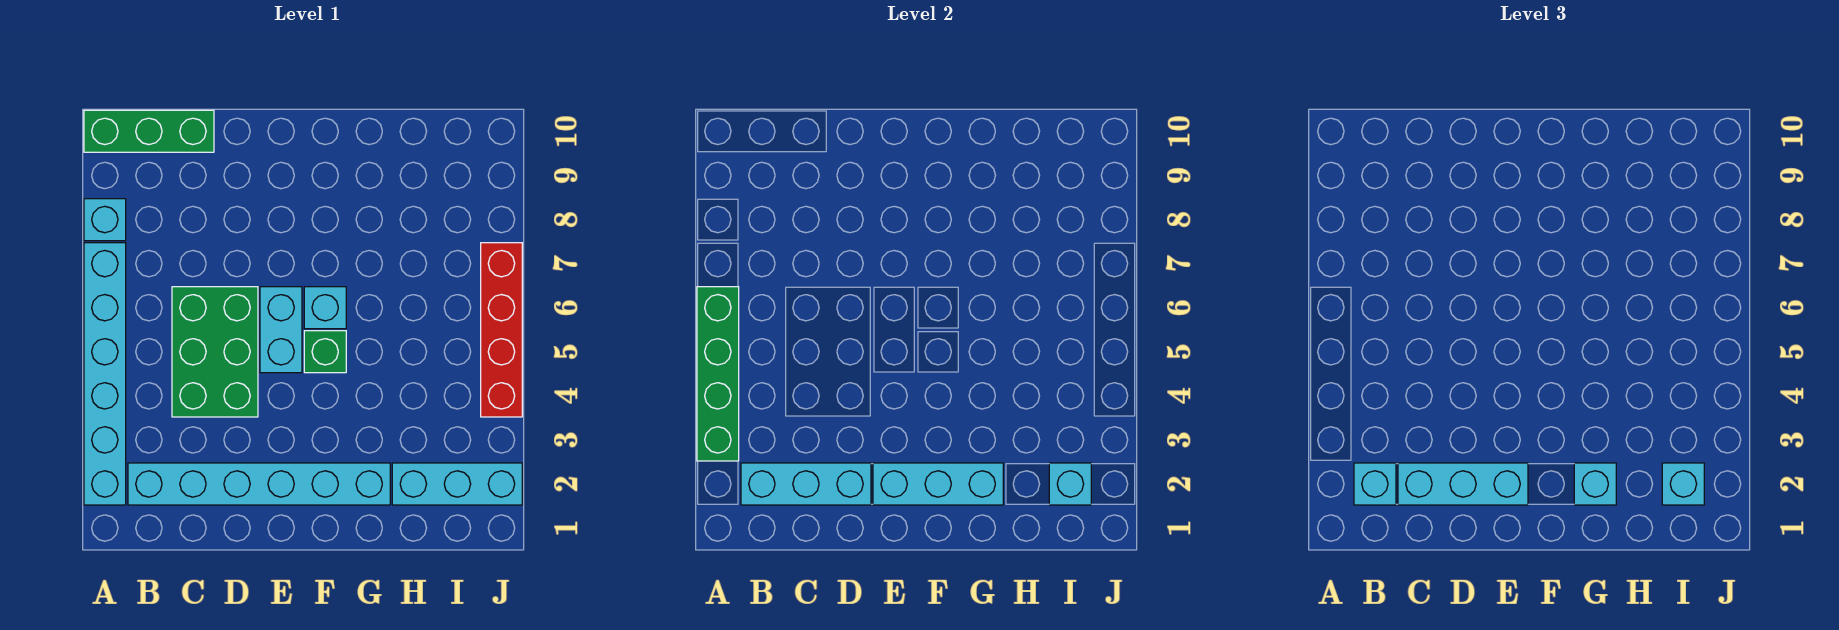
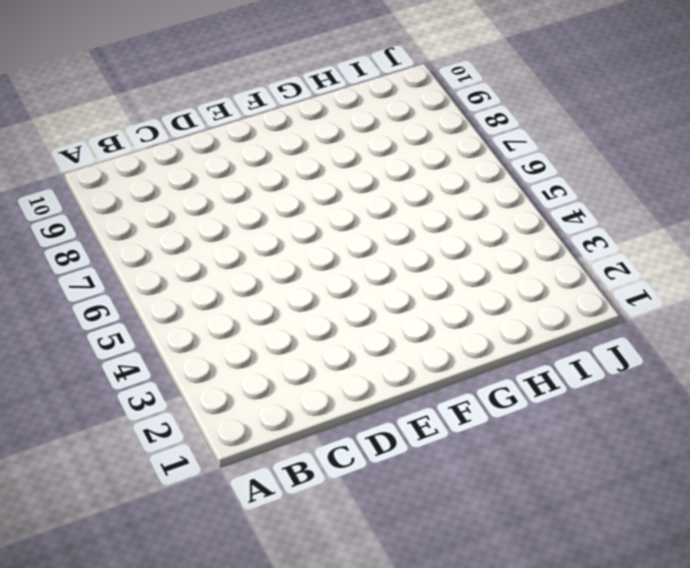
none -> cyan brick A2:A7 level 1
none -> cyan brick A8 level 1
none -> green brick A10:C10 level 1

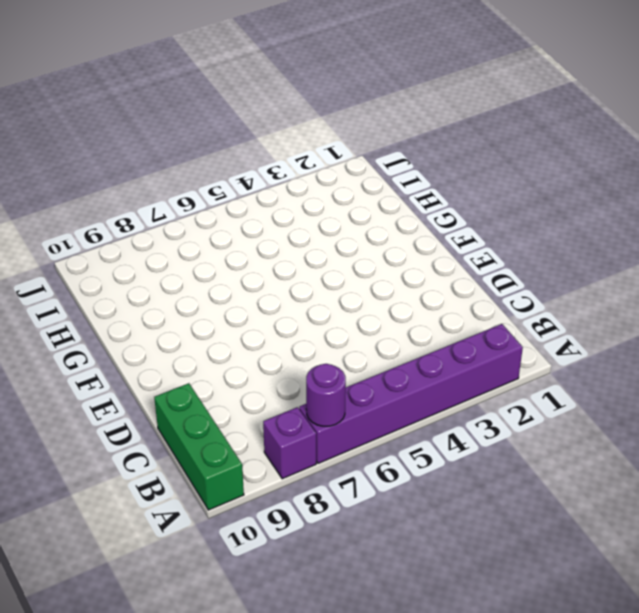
purple brick A2:A7 level 1 -> cyan brick A2:A7 level 1
purple round brick A7 level 2 -> none
purple brick A8 level 1 -> cyan brick A8 level 1
none -> cyan brick B2:G2 level 1
none -> green brick C4:D6 level 1
none -> cyan brick E5:E6 level 1

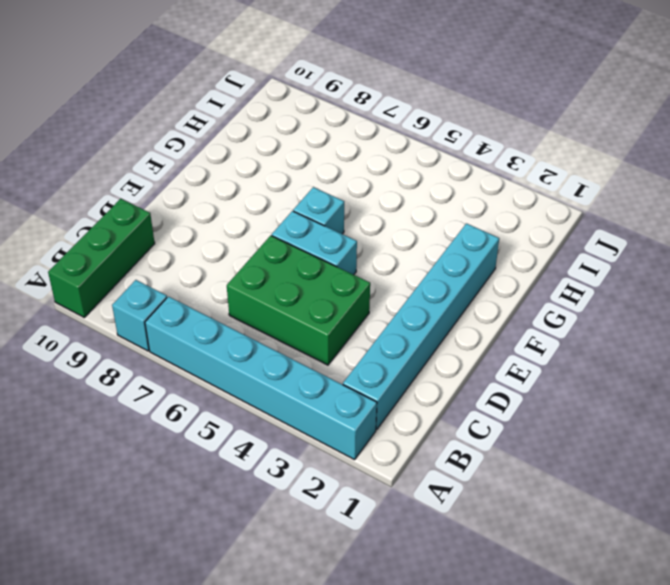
none -> green brick F5 level 1
none -> cyan brick H2:J2 level 1
none -> red brick J4:J7 level 1

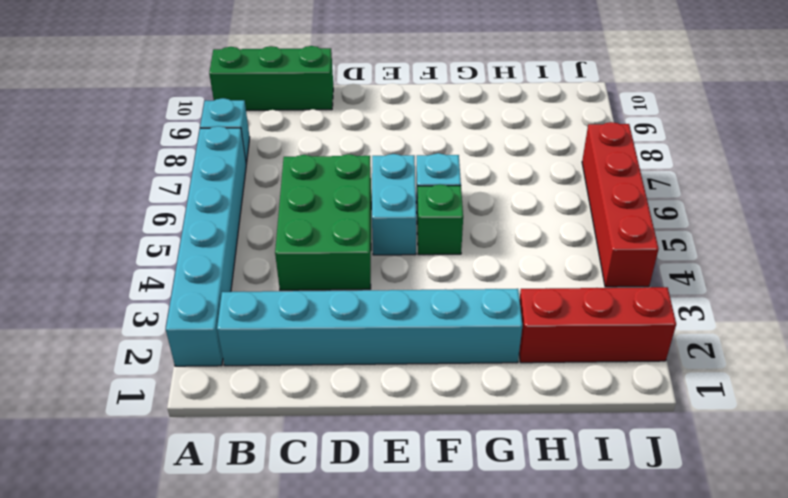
red brick H2:J2 level 1 -> cyan brick H2:J2 level 1
none -> green brick A3:A6 level 2
none -> cyan brick B2:D2 level 2
none -> cyan brick E2:G2 level 2

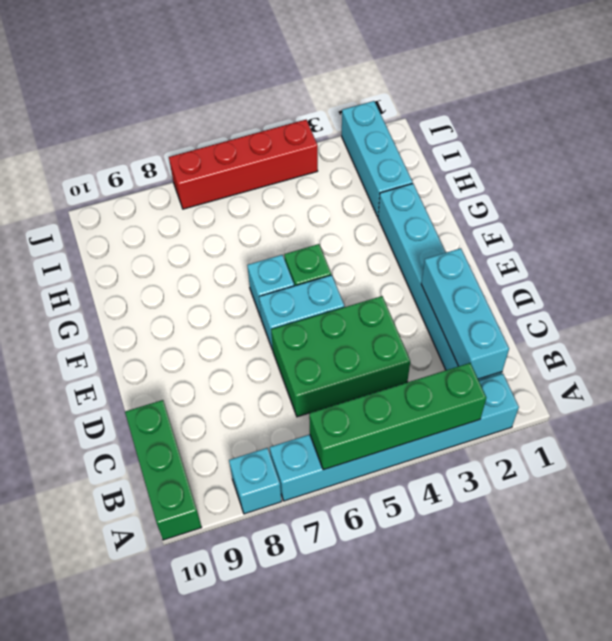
none -> cyan brick E2:G2 level 2
none -> cyan brick I2 level 2
none -> cyan brick B2 level 3

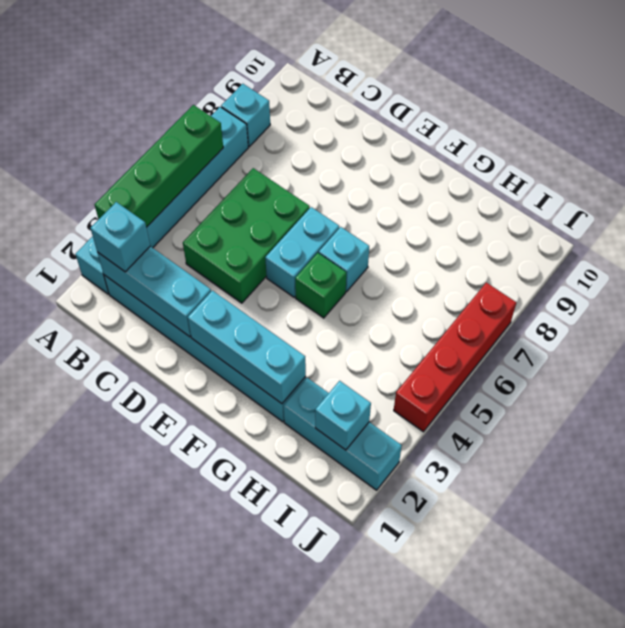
none -> green brick A10:C10 level 1
none -> cyan brick C2:E2 level 3
none -> cyan brick G2 level 3

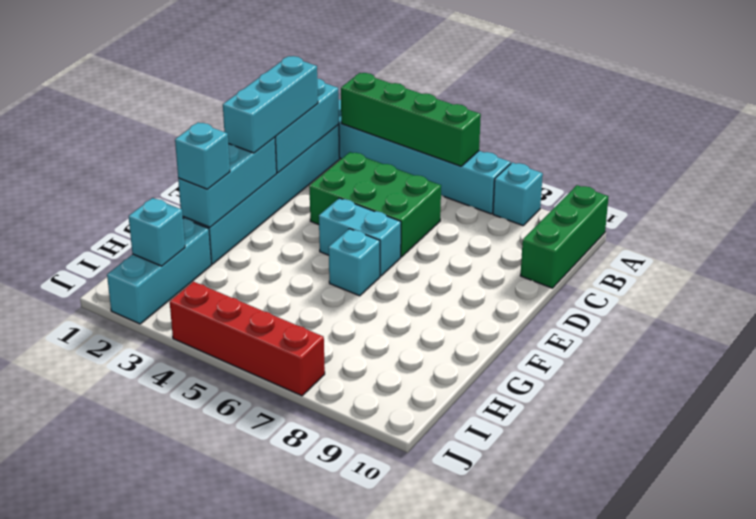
none -> green brick F5 level 1
none -> cyan brick B2 level 3
none -> cyan brick I2 level 3

